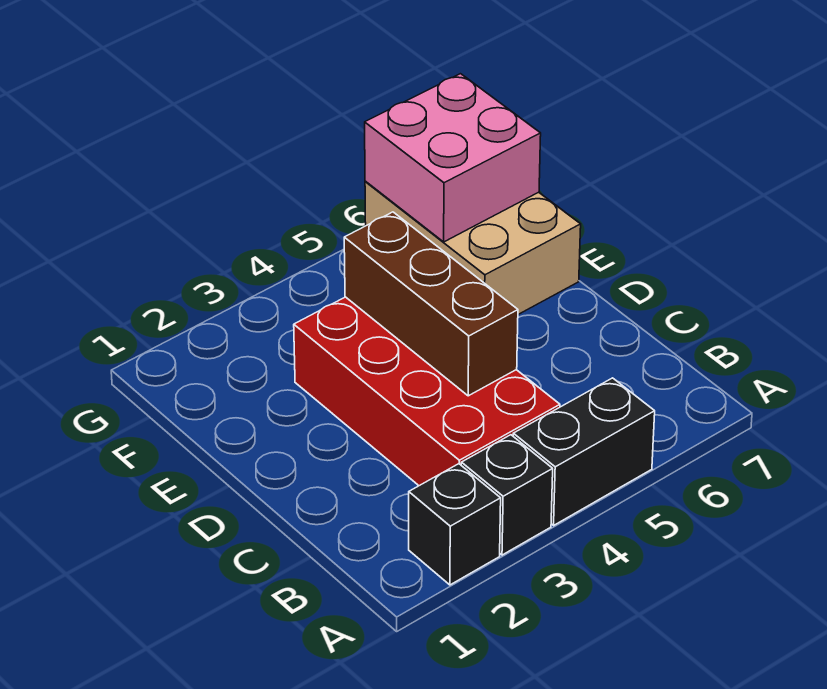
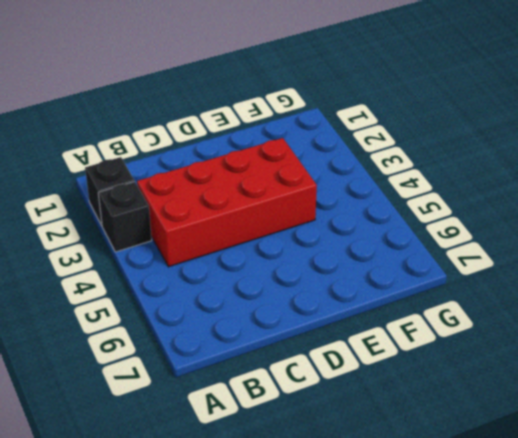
none -> black brick A4:A5 level 1
none -> tan brick E6:G7 level 1

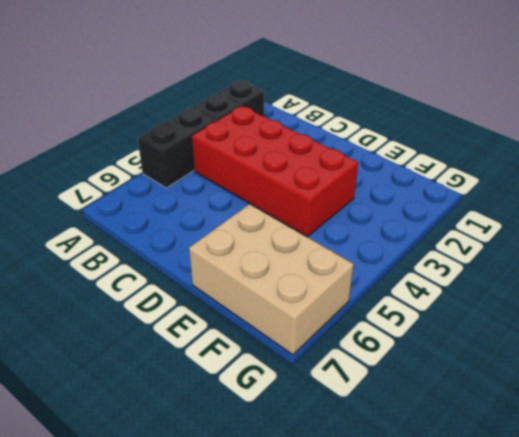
none -> brown brick C4:E4 level 2
none -> pink brick F6:G7 level 2

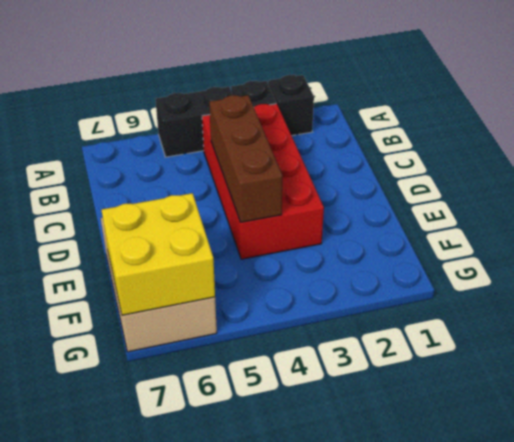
yellow brick F6:G7 level 2 -> pink brick F6:G7 level 2

